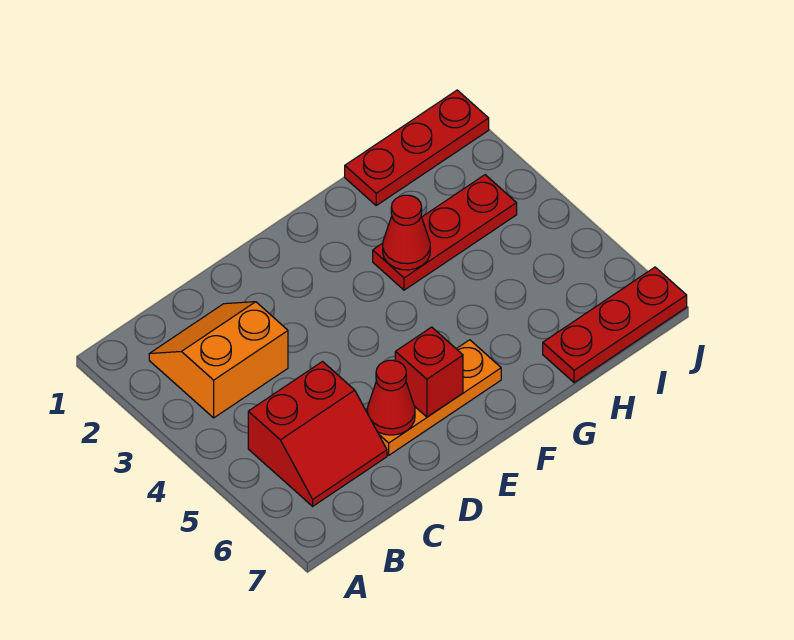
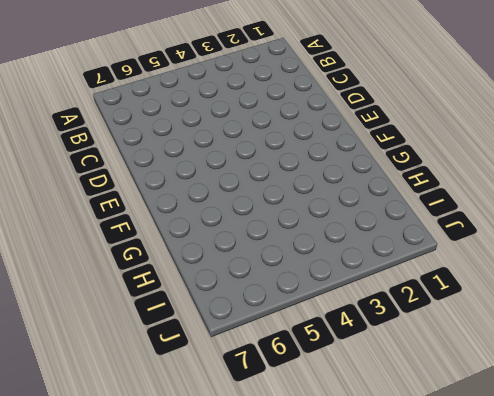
none -> orange slope B2:C3 level 1 top 3
none -> red slope B5:C6 level 1 top 5

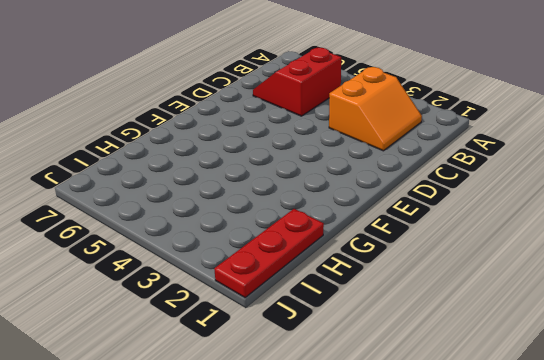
none -> orange plate D6:F6 level 1
none -> red plate G3:I3 level 1

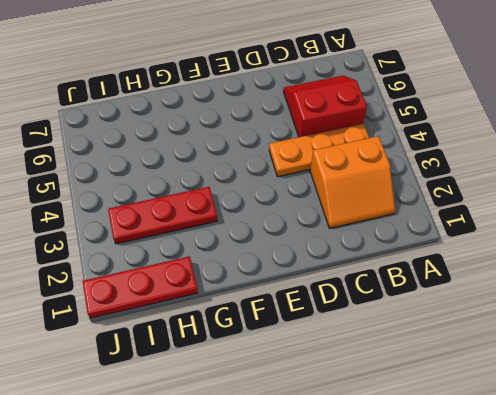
orange plate B4:D4 level 1 -> orange plate D6:F6 level 1
none -> red plate H7:J7 level 1
none -> red cone D6 level 2

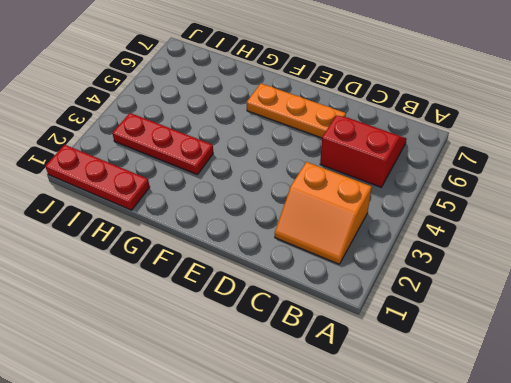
none -> red plate H7:J7 level 1
none -> red cone D6 level 2

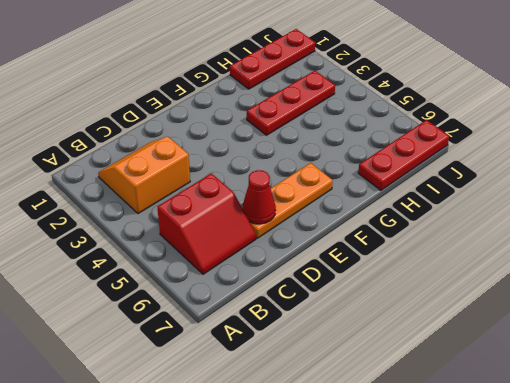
none -> red brick E6 level 2
none -> red cone G3 level 2

